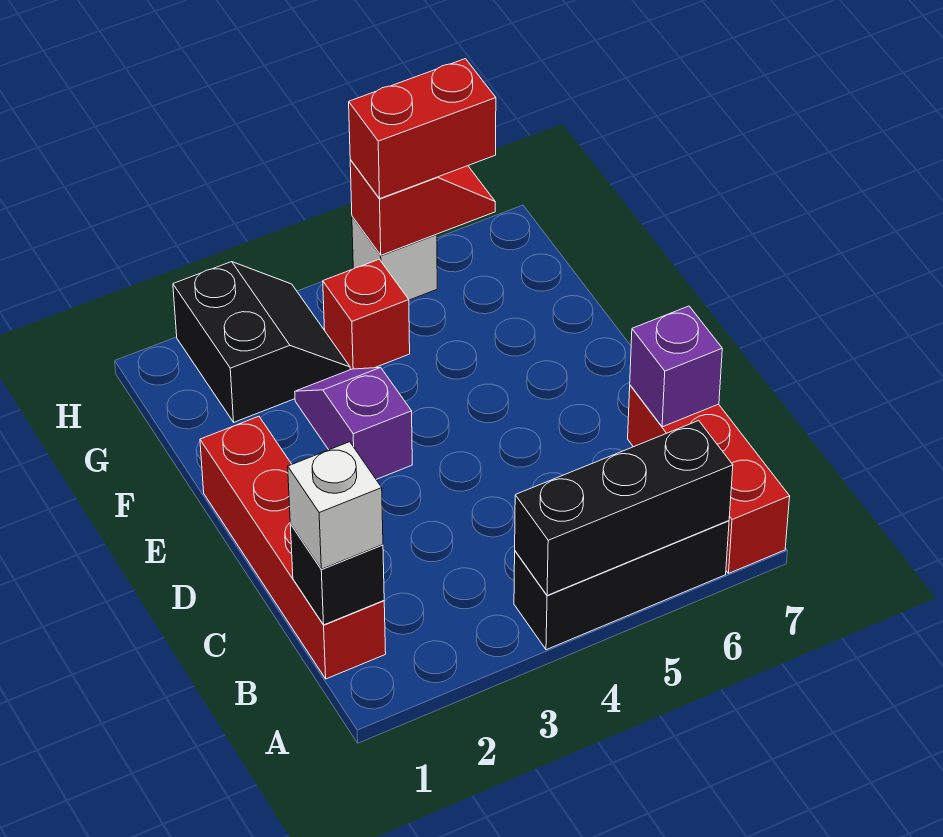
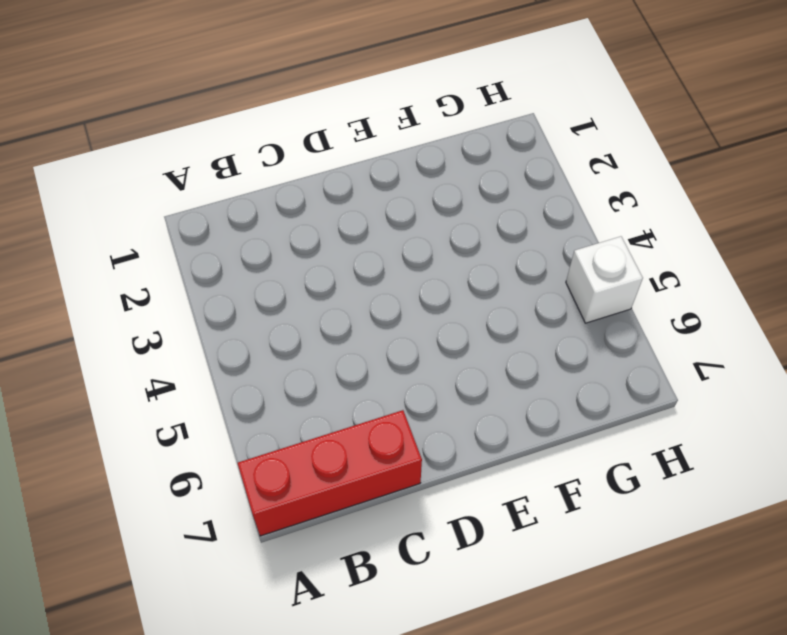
none -> black brick A4:A6 level 1
none -> red brick B1:E1 level 1
none -> purple slope E3:F3 level 1 top E

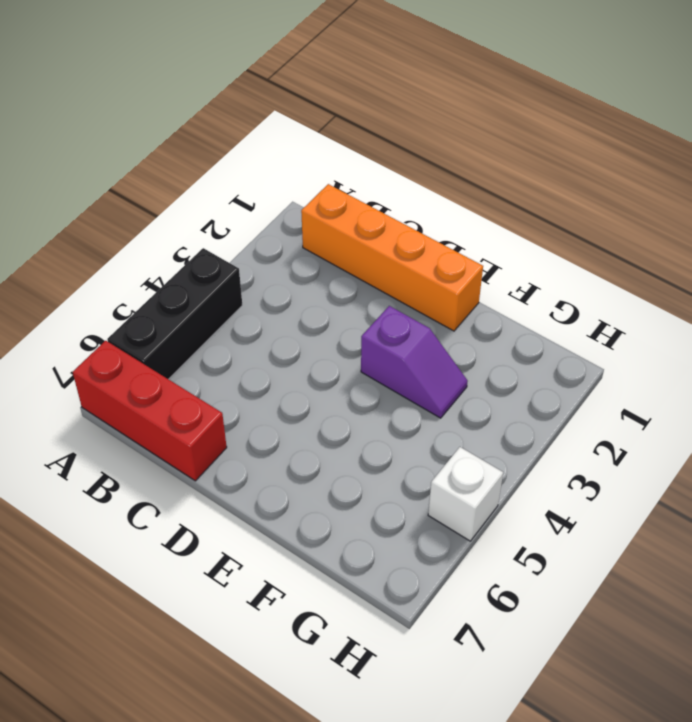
orange brick B1:E1 level 1 -> red brick B1:E1 level 1
none -> black slope G2:H3 level 1 top 2
none -> red brick G4 level 1
none -> black brick A4:A6 level 2

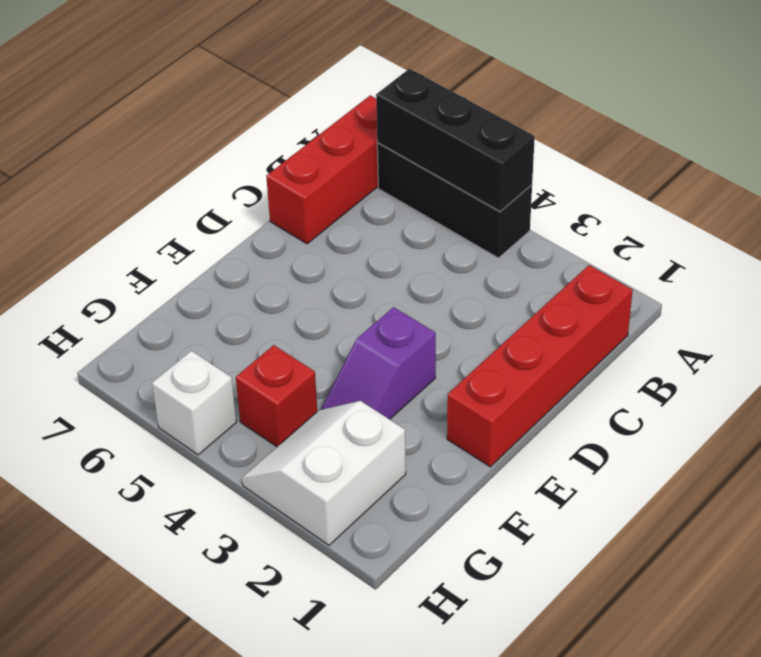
white slope G2:H3 level 1 top 2 -> black slope G2:H3 level 1 top 2
none -> black brick B1 level 2
none -> purple brick C7 level 2
none -> red slope H5:H6 level 2 top 5

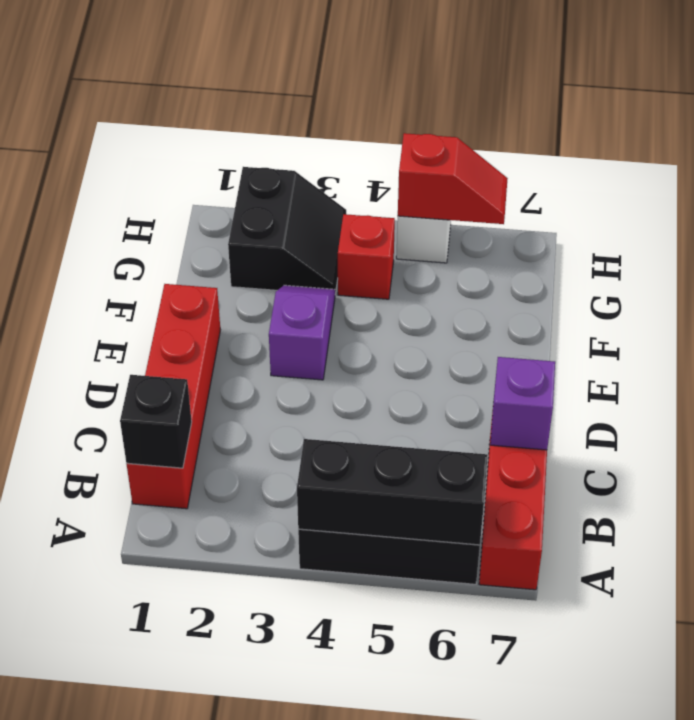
none -> white brick B1 level 3
none -> red brick H5:H6 level 3

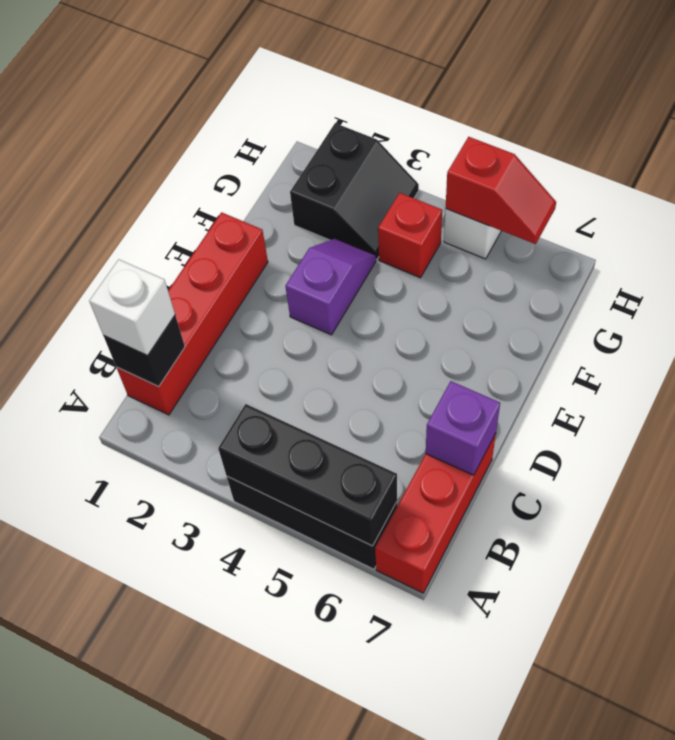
none -> red brick H5:H6 level 3

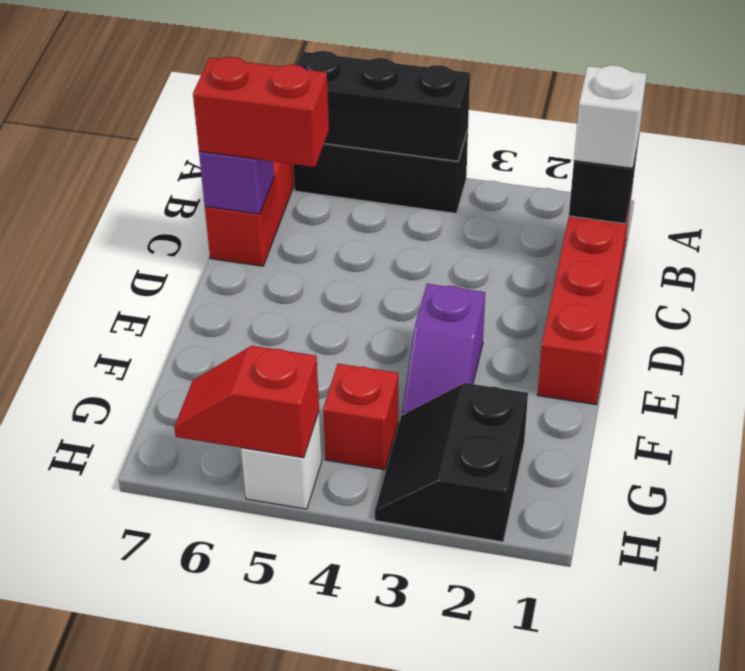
red brick C6:C7 level 3 -> red brick H5:H6 level 3

